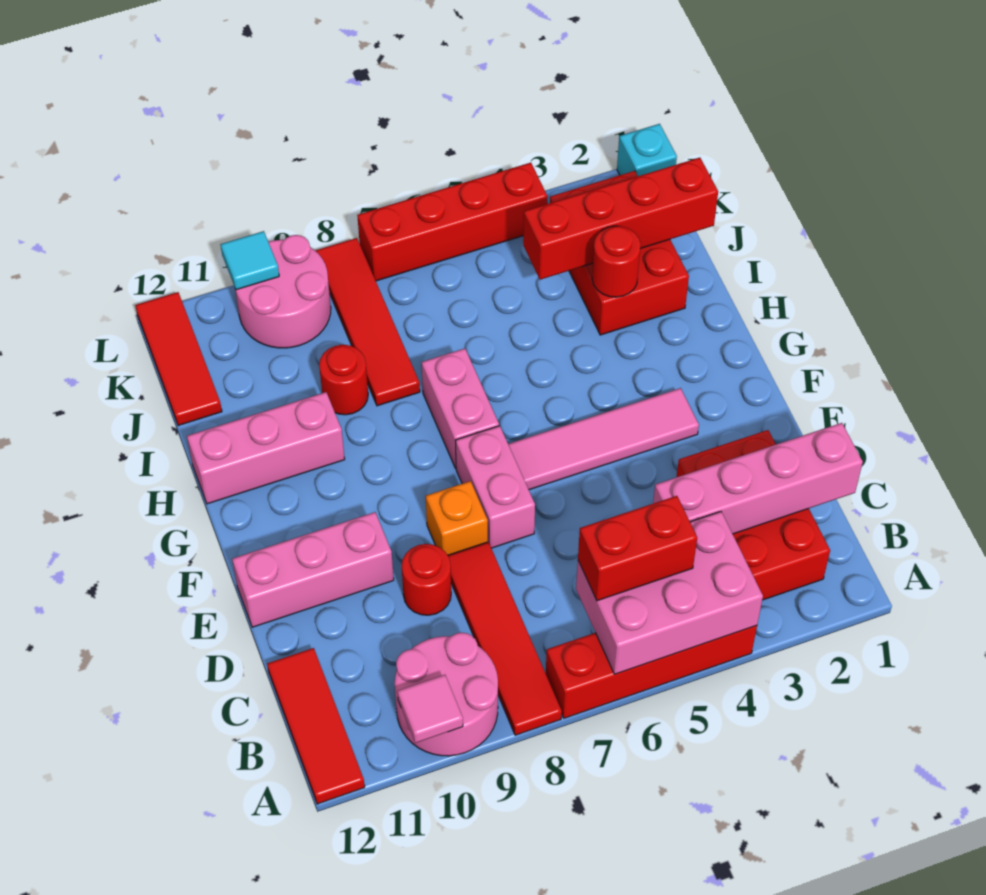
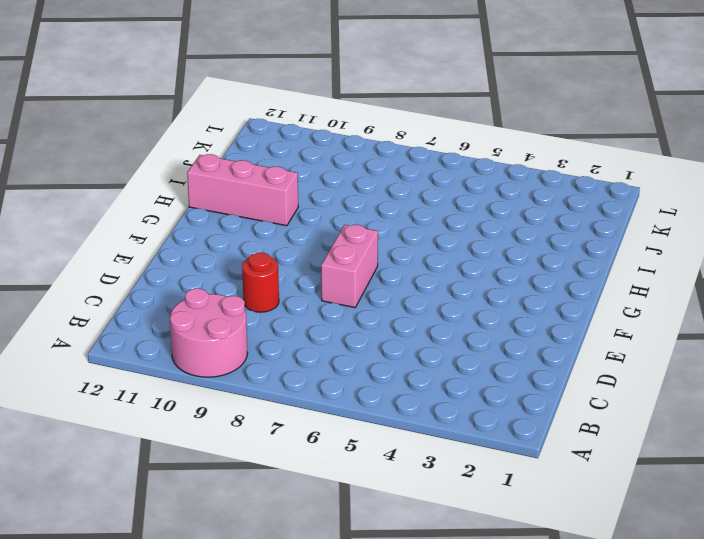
none -> red brick A4:A7 level 1
none -> red tile A8:D8 level 1
none -> red tile A12:C12 level 1

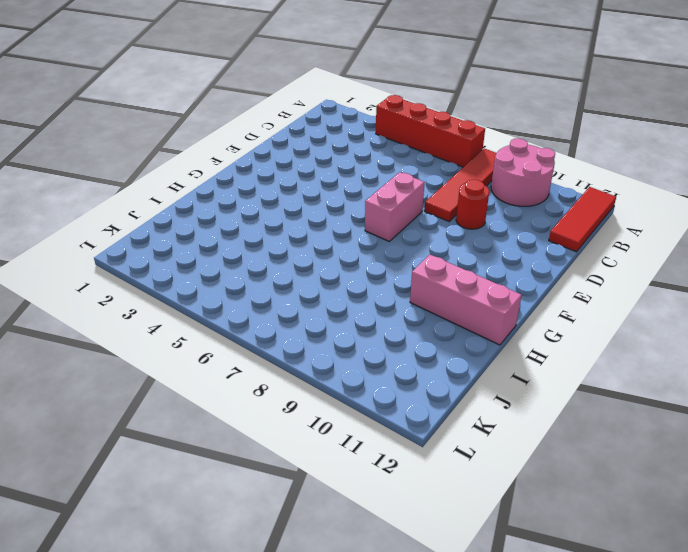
none -> red brick B2:D3 level 1
none -> orange brick E8 level 1
none -> pink brick E10:E12 level 1

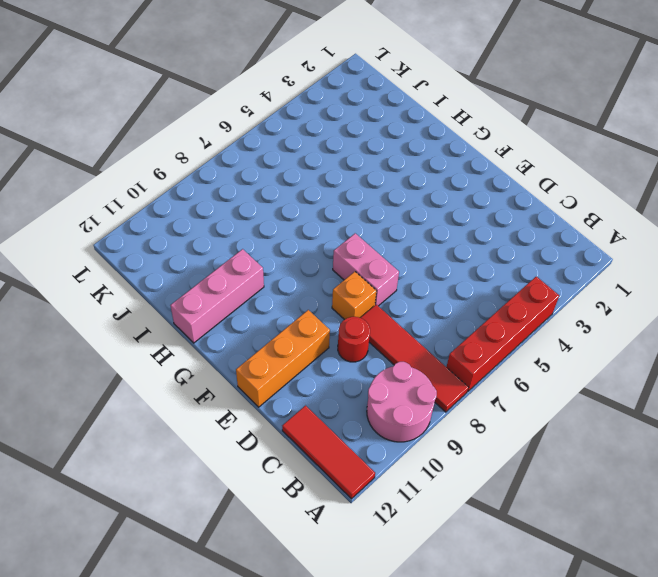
orange brick E10:E12 level 1 -> pink brick E10:E12 level 1
none -> red brick B2:D3 level 1
none -> pink tile F3:F6 level 1
none -> pink brick G7:H7 level 1

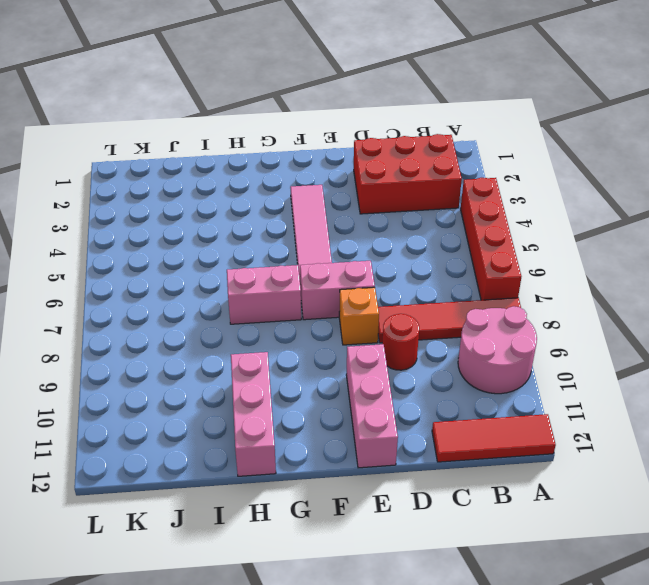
none -> red brick I2:K3 level 1
none -> red tile I8:L8 level 1
none -> red round brick I9 level 1

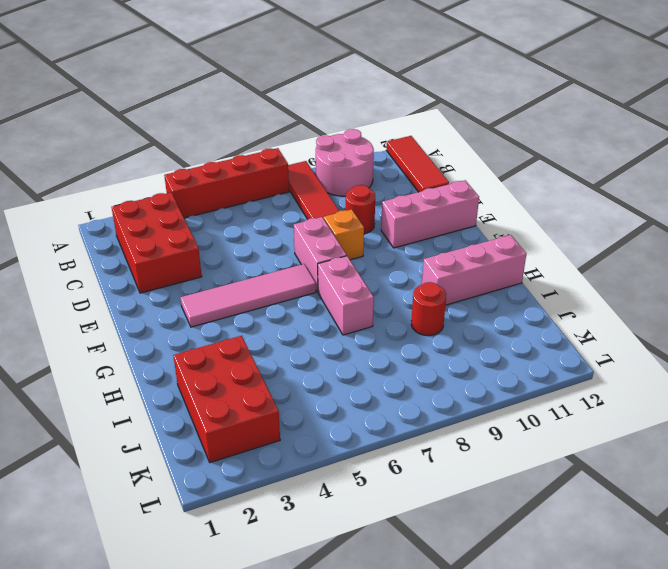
none -> red tile I8:L8 level 1
none -> red tile J12:L12 level 1
none -> pink round brick K9:L10 level 1

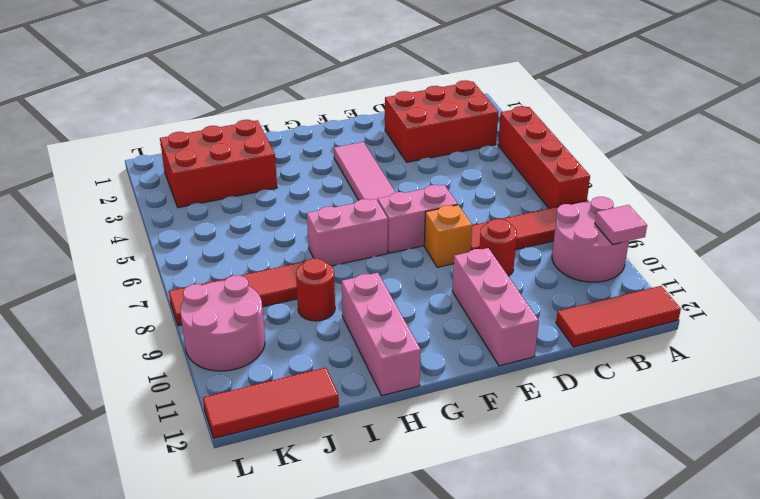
none -> cyan brick L1 level 1
none -> red brick L4:L7 level 1
none -> pink brick A4:B6 level 2

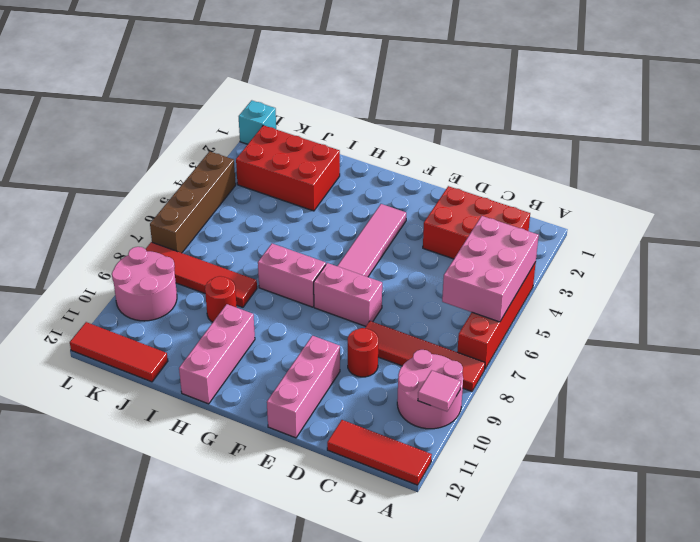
brown brick L4:L7 level 1 -> red brick L4:L7 level 1
none -> orange brick E8 level 1
none -> pink brick C1:C4 level 2
none -> red round brick I3 level 2

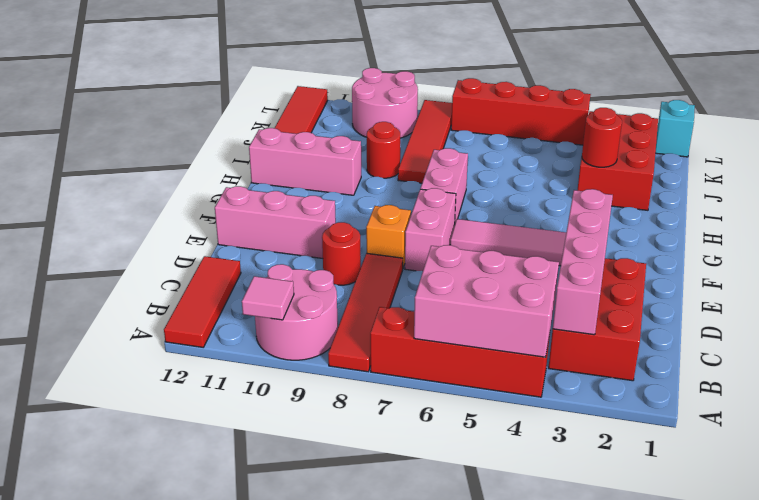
pink brick B3:E3 level 2 -> pink brick C1:C4 level 2
none -> red brick J1:J4 level 2
none -> cyan tile L10 level 2
none -> red brick B5:B6 level 3

